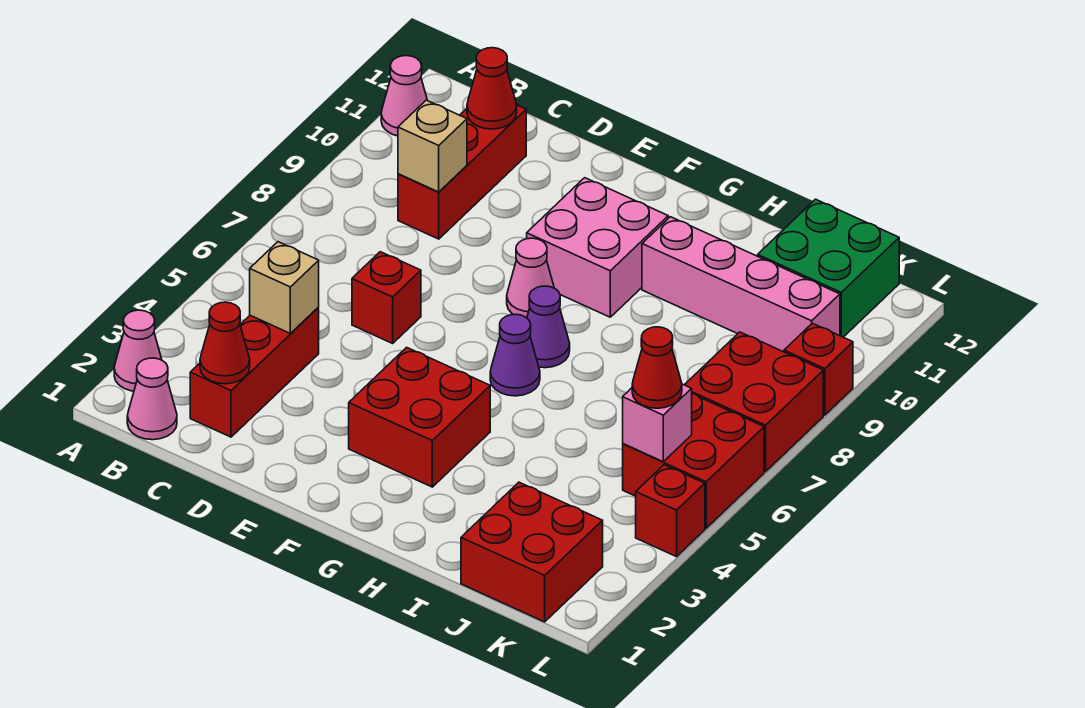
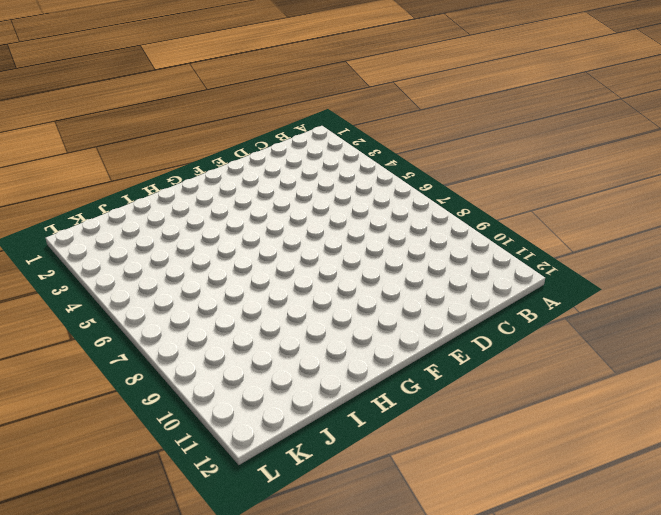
none -> pink cone A2 level 1
none -> pink cone A11 level 1
none -> pink cone B1 level 1

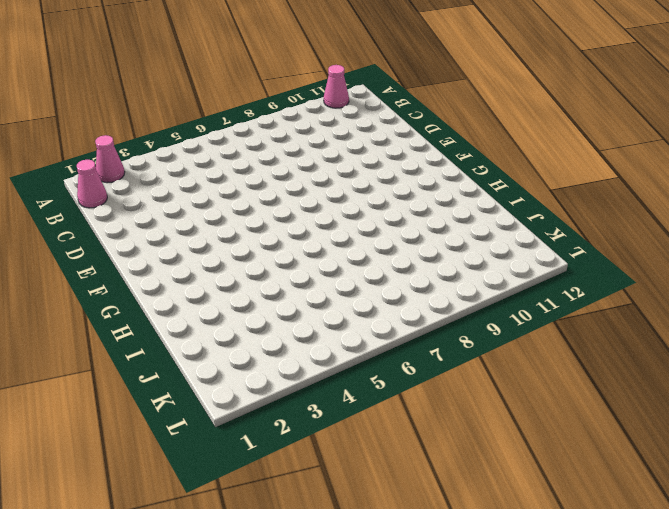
none -> red brick C2:C4 level 1
none -> red brick C9:C11 level 1
none -> red brick D6 level 1

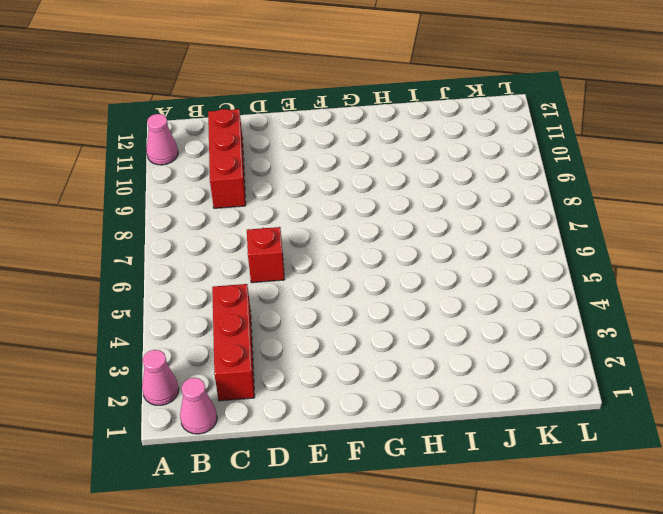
none -> red brick F3:G4 level 1
none -> pink cone F8 level 1
none -> pink brick F9:G10 level 1

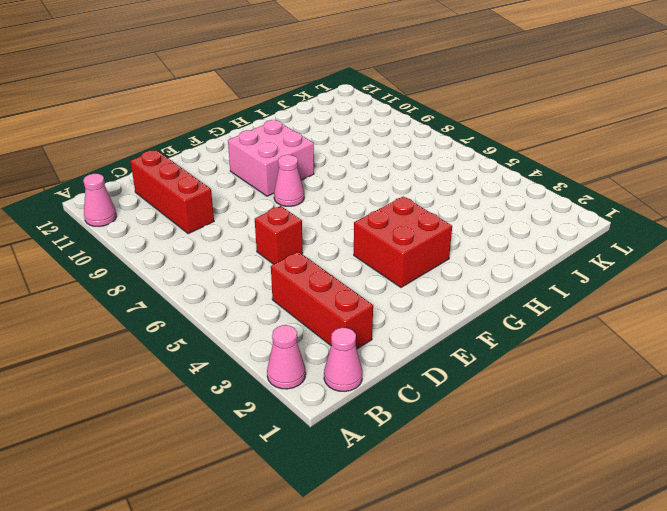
none -> purple cone G6 level 1
none -> purple cone G7 level 1
none -> pink brick H10:K10 level 1

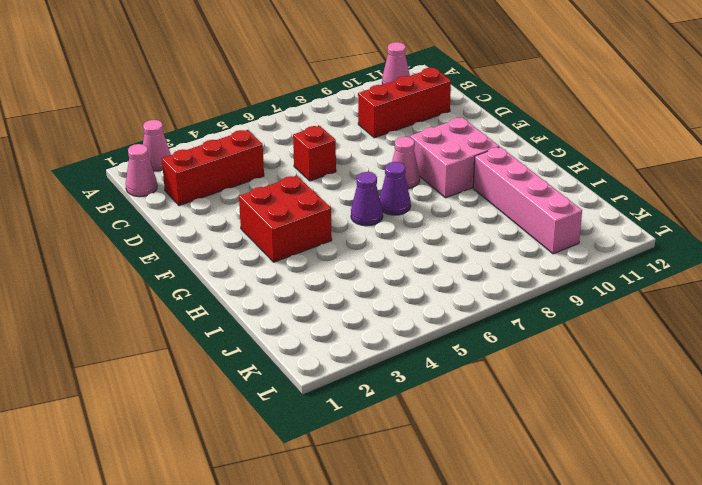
none -> red brick J1:K2 level 1
none -> green brick J11:K12 level 1
none -> red brick K5:L6 level 1

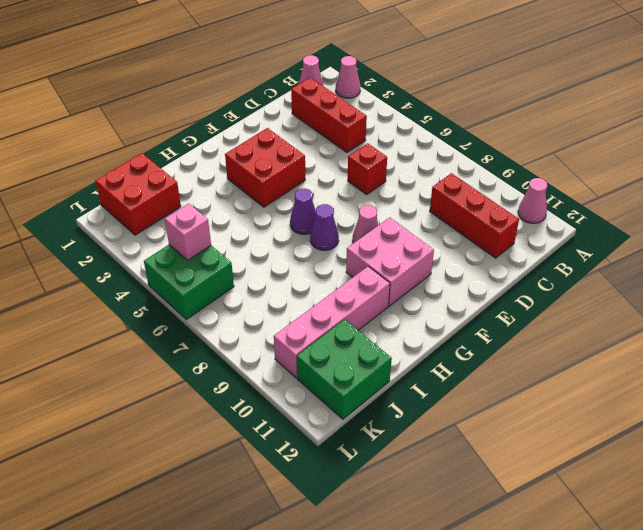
green brick K5:L6 level 1 -> red brick K5:L6 level 1
none -> red brick K7:L8 level 1
none -> red brick L4 level 1
none -> red brick L9 level 1

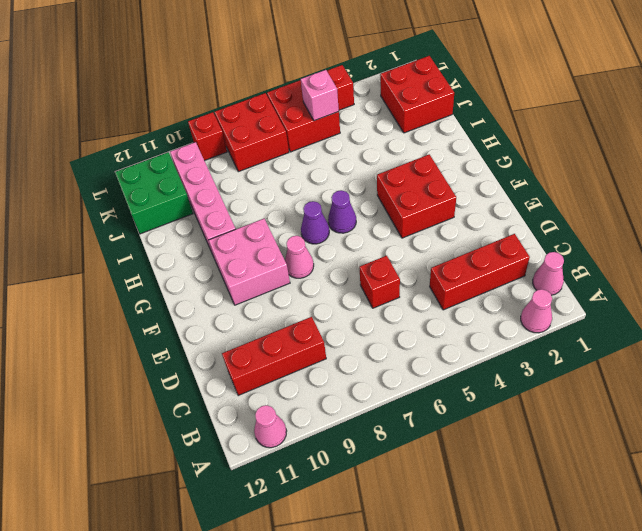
none -> red cone C2 level 2
none -> tan brick C4 level 2
none -> tan brick C9 level 2

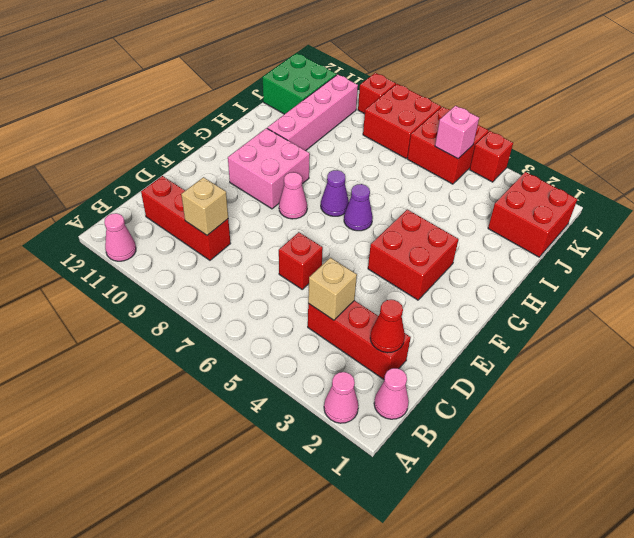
none -> red cone C11 level 2
none -> red cone K5 level 3

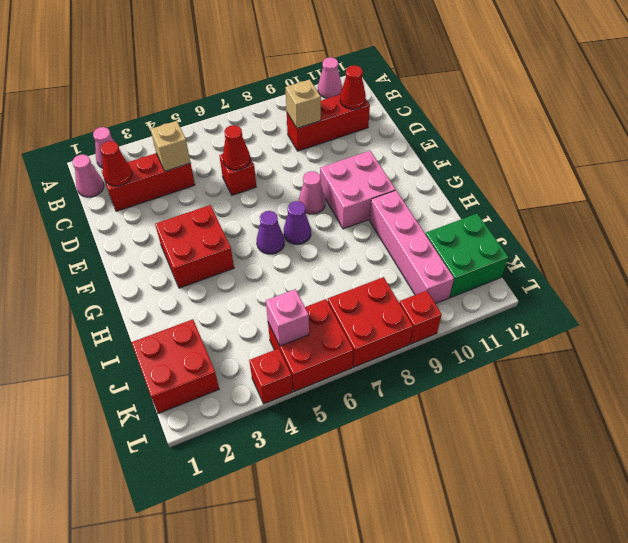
red cone D6 level 2 -> red cone K5 level 3

